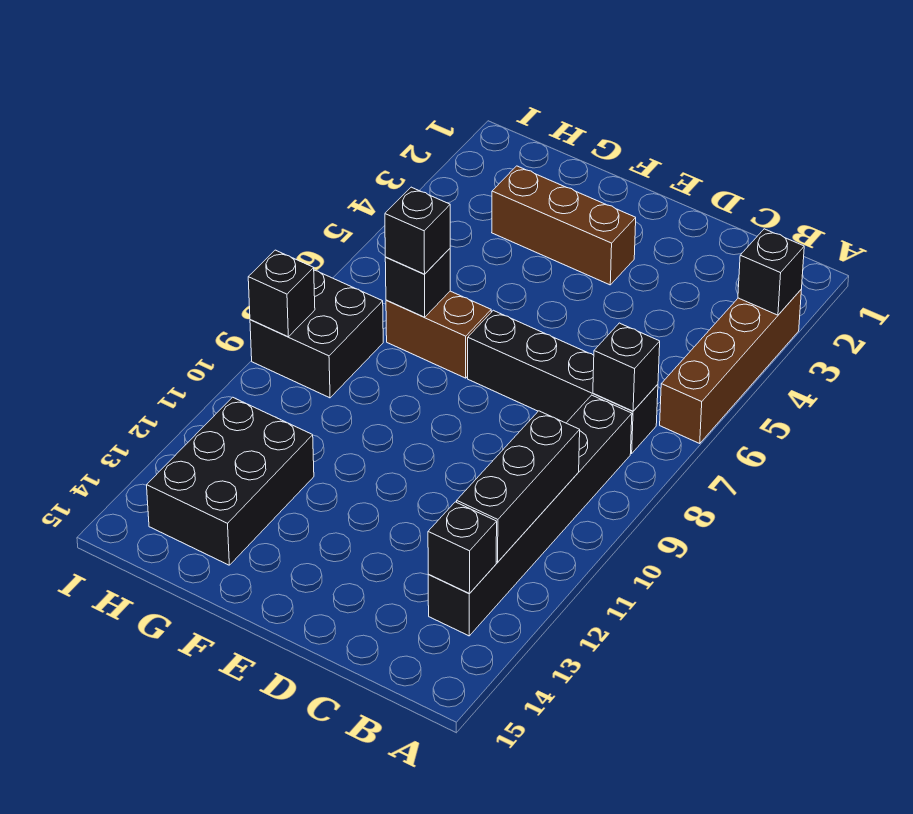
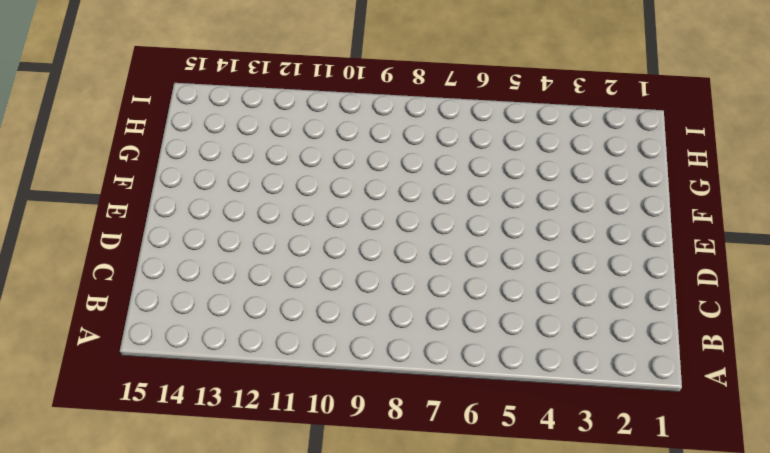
none -> brown brick A3:A6 level 1
none -> black brick B7:E7 level 1
none -> black brick B8:B13 level 1

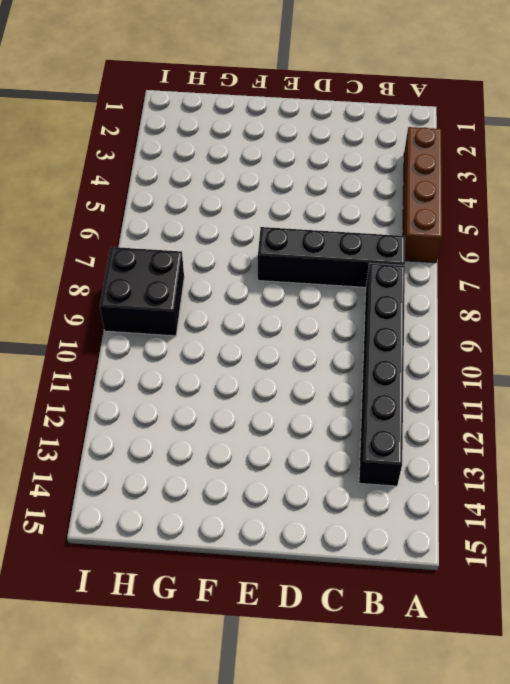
none -> brown brick E3:G3 level 1
none -> brown brick F7:G7 level 1
none -> black brick G12:H14 level 1

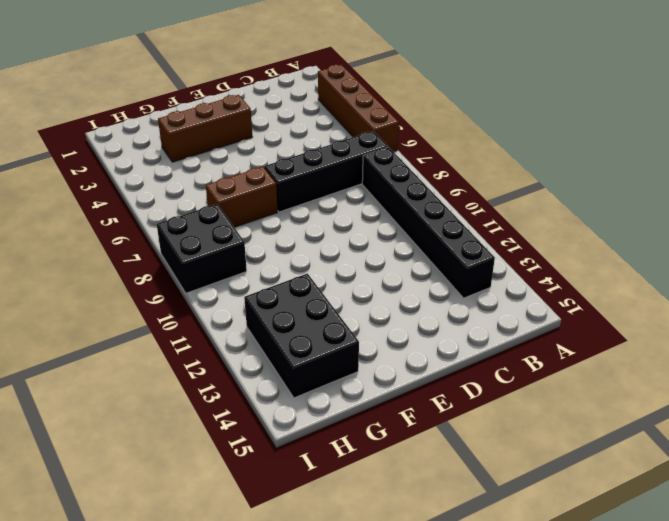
none -> black brick A3 level 2
none -> black brick B7 level 2
none -> black brick B10:B12 level 2

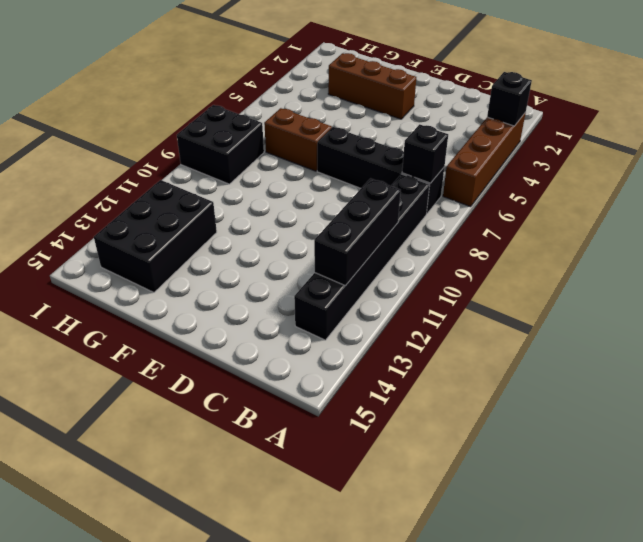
none -> black brick B13 level 2
none -> black brick G7 level 2
none -> black brick I9 level 2

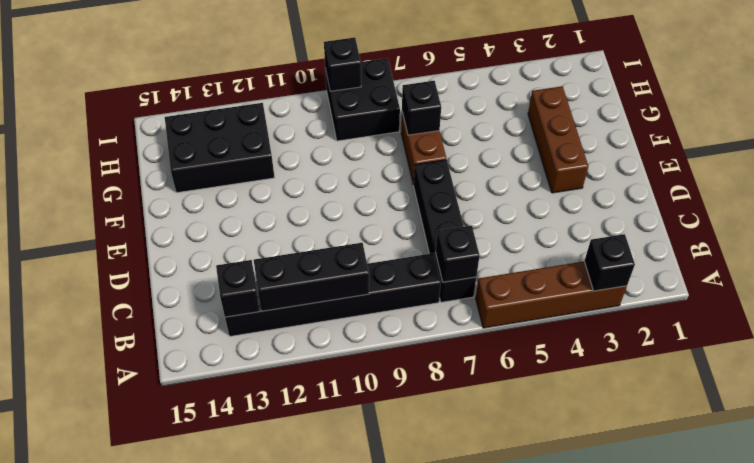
none -> black brick G7 level 3

